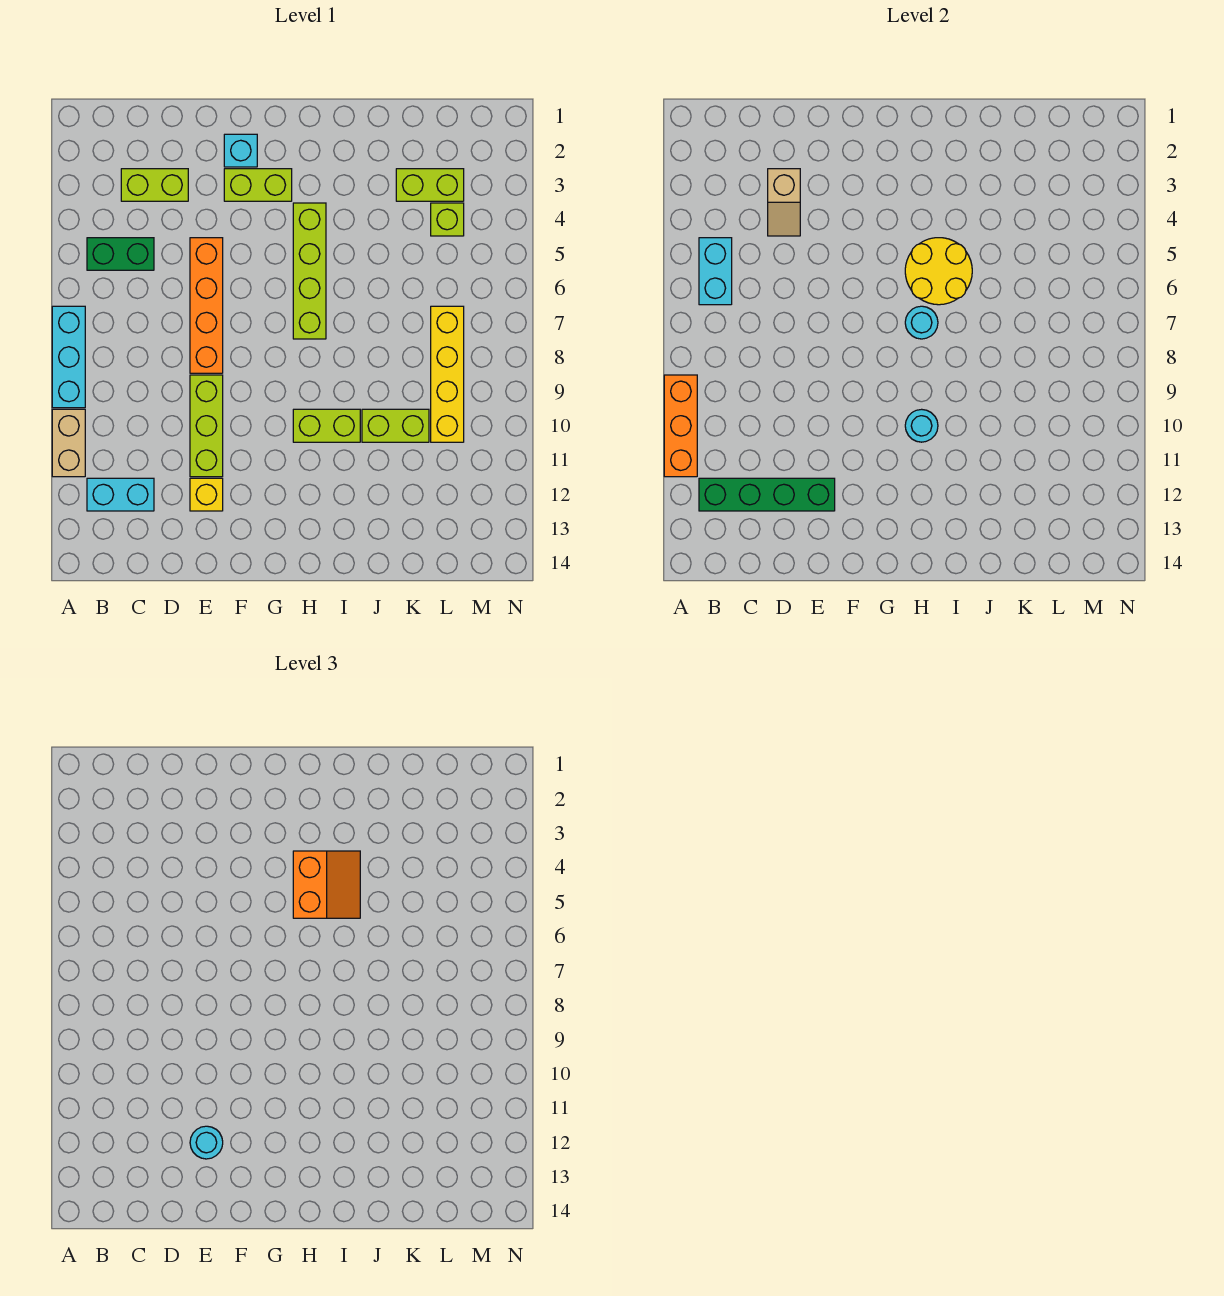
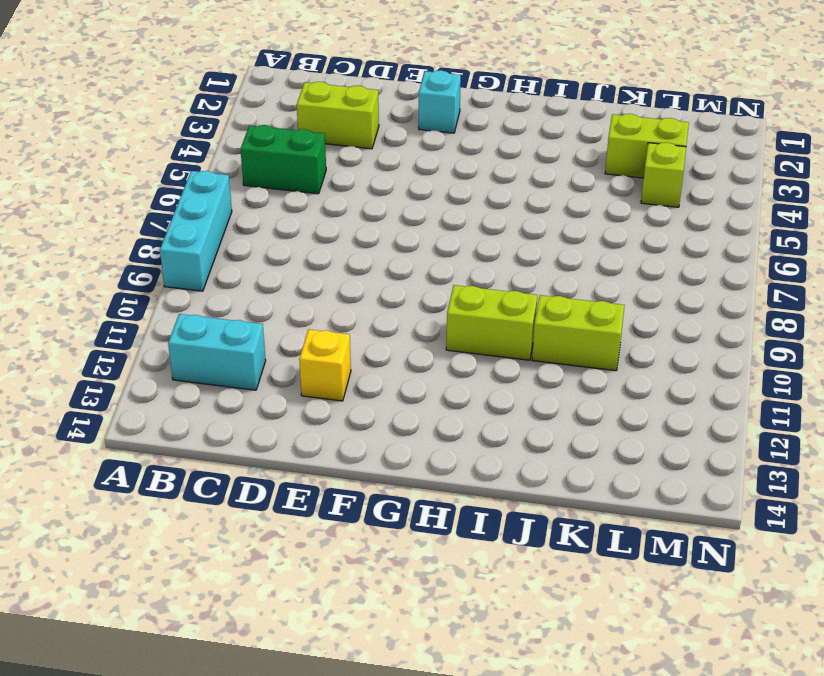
none -> tan brick A10:A11 level 1
none -> orange brick E5:E8 level 1
none -> lime brick E9:E11 level 1

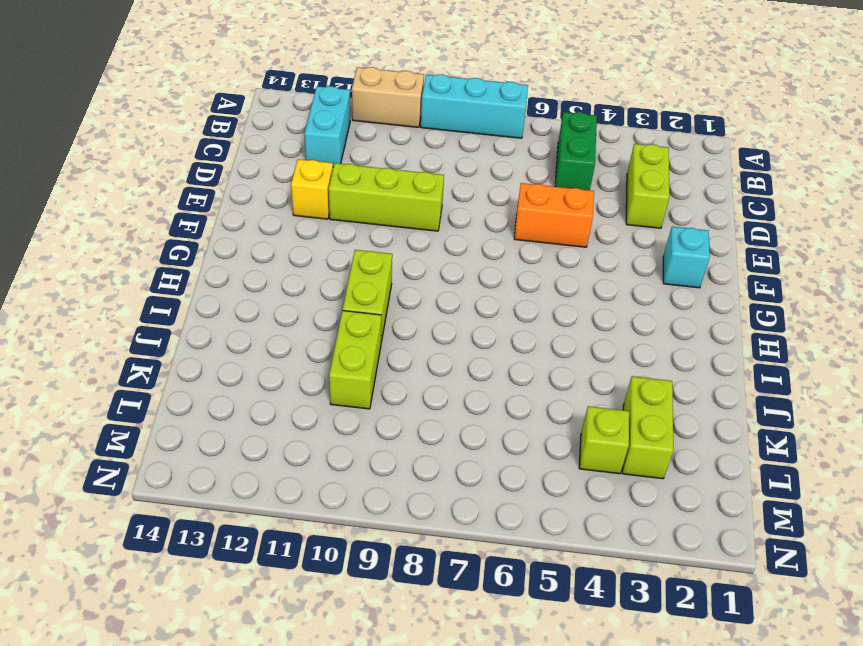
orange brick E5:E6 level 1 -> orange brick E5:E8 level 1
none -> lime brick F3:G3 level 1
none -> lime brick H4:H7 level 1
none -> yellow brick L7:L10 level 1

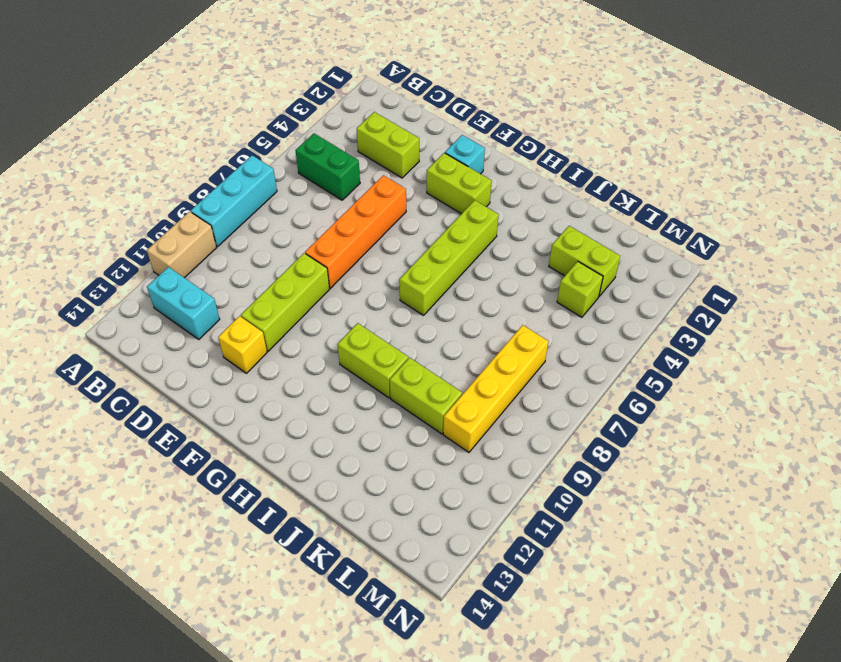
none -> orange brick A9:A11 level 2
none -> cyan brick B5:B6 level 2
none -> green brick B12:E12 level 2

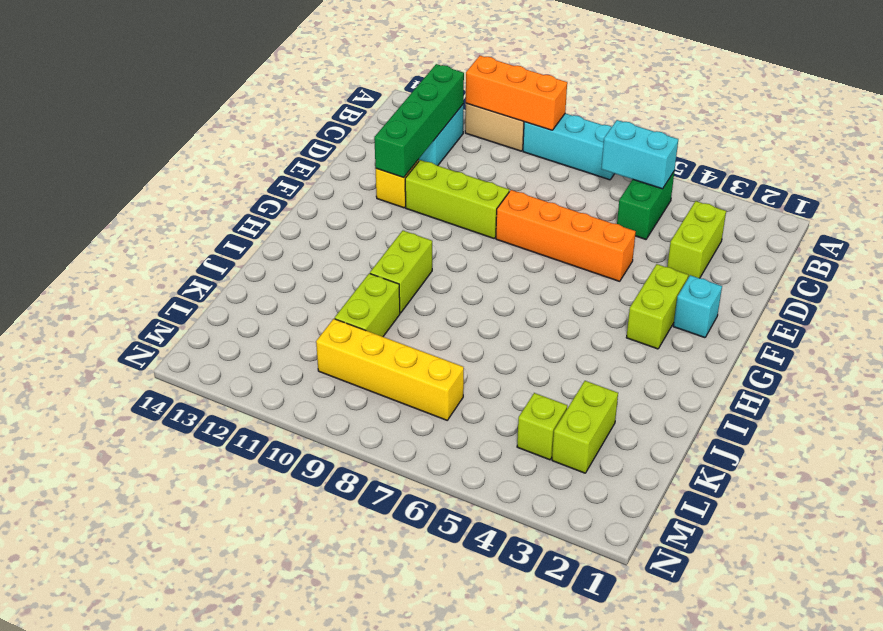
none -> lime brick H4:H7 level 1
none -> tan slope D3:D4 level 2 top 3
none -> yellow round brick H5:I6 level 2

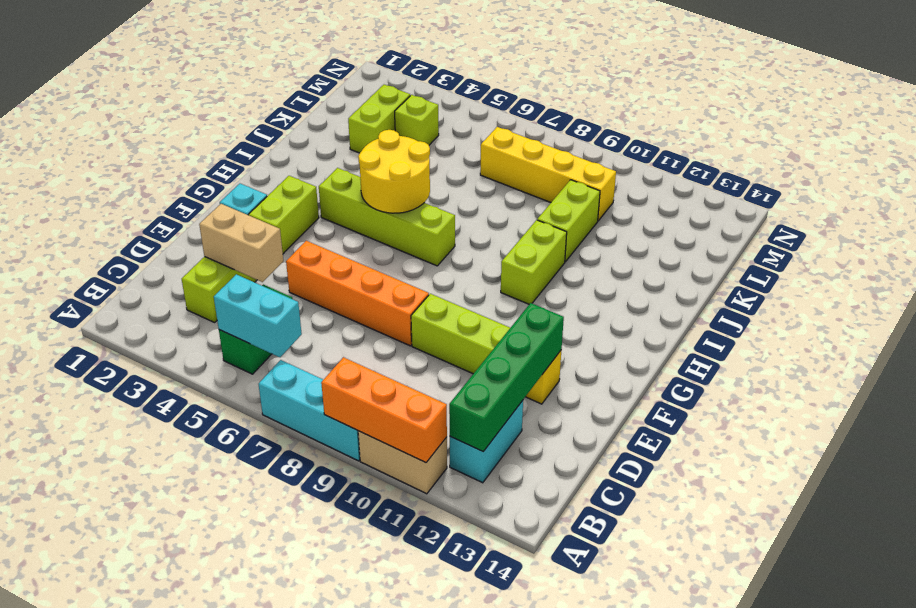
tan brick D3:D4 level 2 -> tan slope D3:D4 level 2 top 3
none -> cyan round brick H7 level 2
none -> cyan round brick H10 level 2
none -> cyan round brick E12 level 3

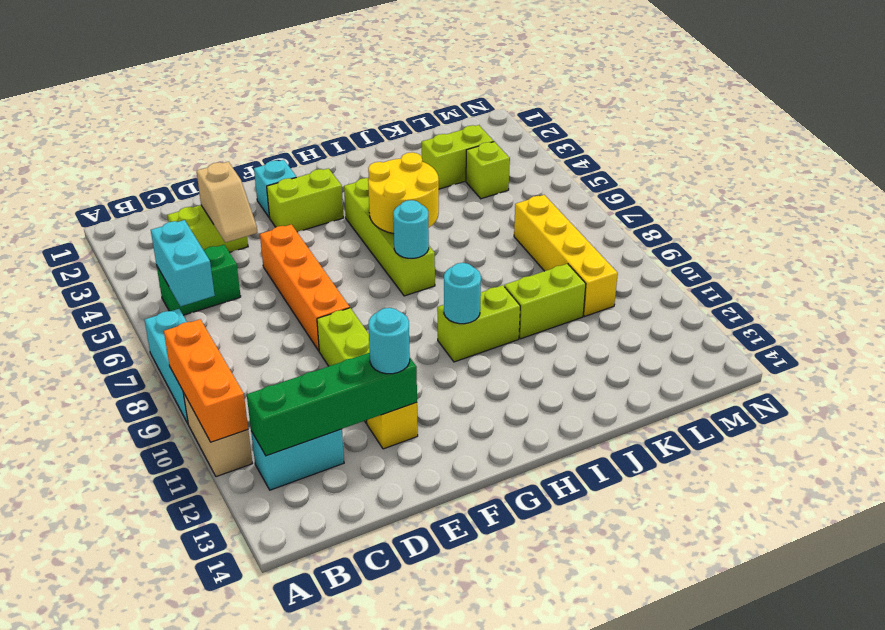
none -> orange slope H4:I5 level 3 top H

